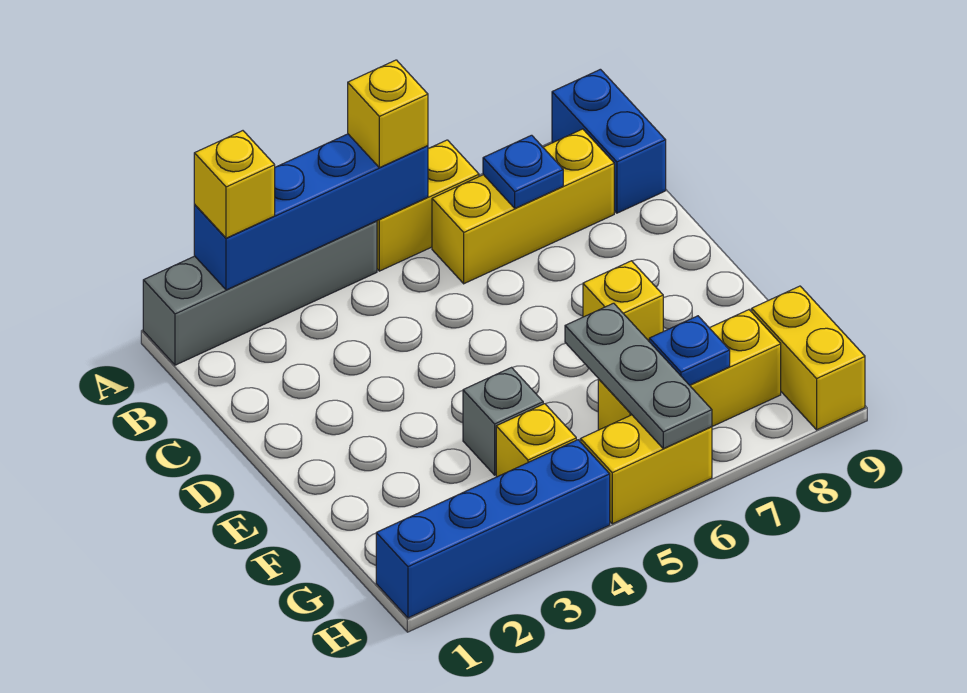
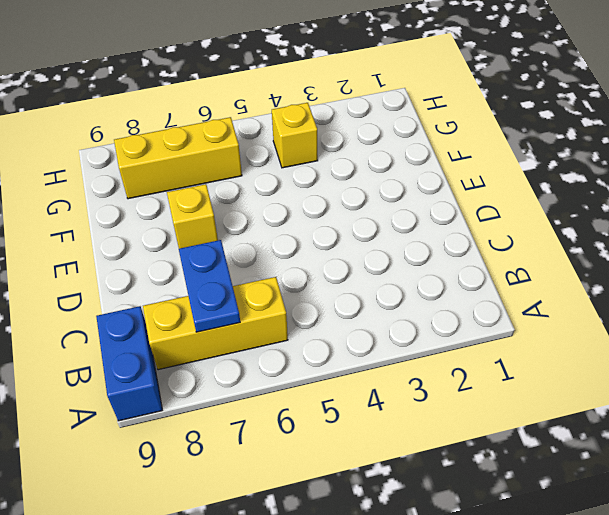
blue plate B7:C7 level 2 -> blue plate B7 level 2
none -> grey brick A1:A4 level 1
none -> yellow brick A5:A6 level 1
none -> grey brick F4 level 1

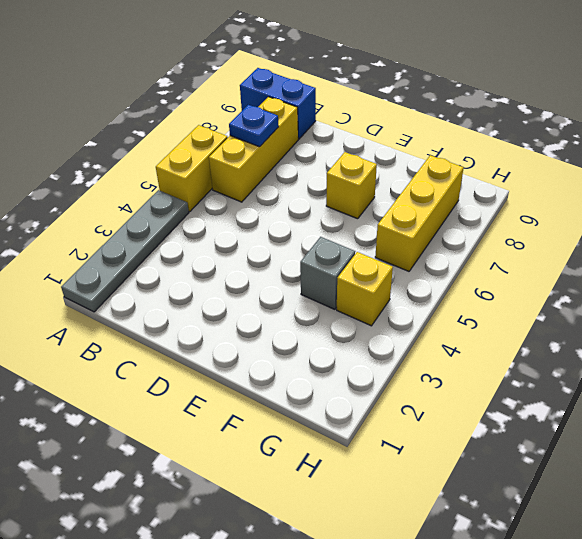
grey plate A1:A4 level 1 -> grey brick A1:A4 level 1
none -> yellow brick G9:H9 level 1
none -> blue brick H1:H4 level 1
none -> yellow brick H5:H6 level 1

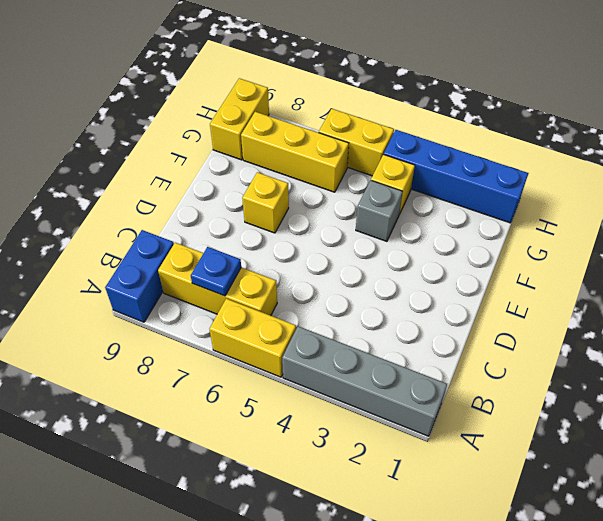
none -> blue brick A2:A5 level 2
none -> grey plate F6:H6 level 2
none -> blue plate G7 level 2

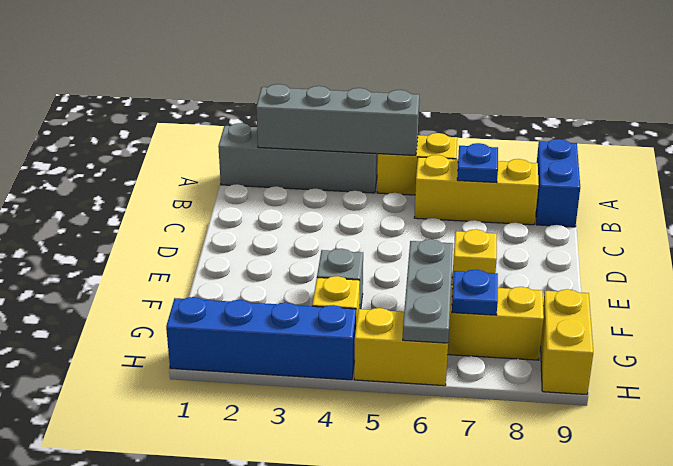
grey brick A2:A5 level 2 -> blue brick A2:A5 level 2
none -> yellow brick A2 level 3
none -> yellow brick A5 level 3

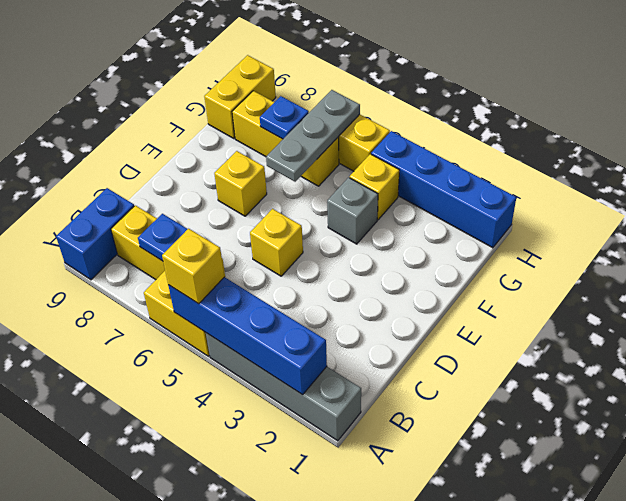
yellow brick D5 level 1 -> yellow brick A2 level 3

